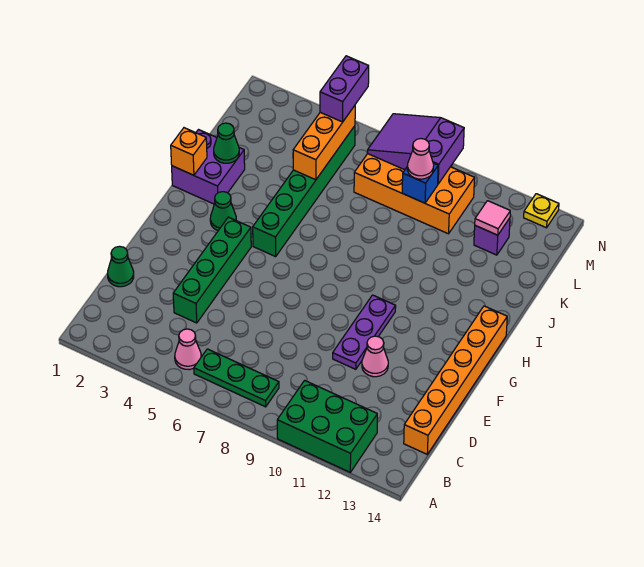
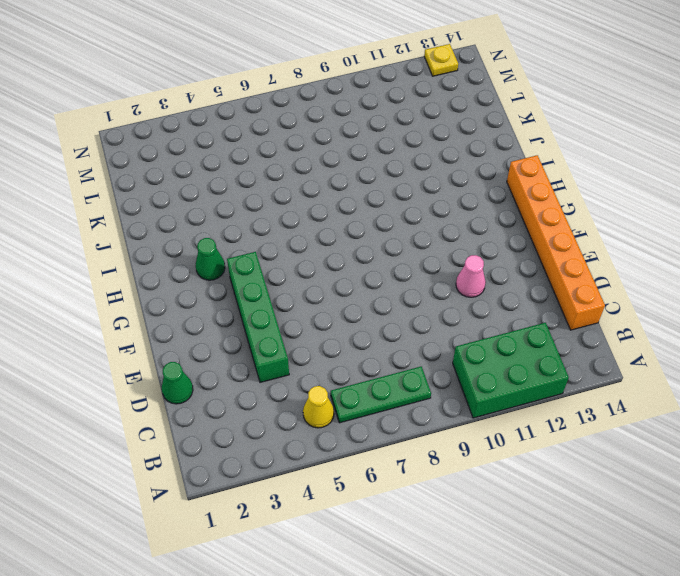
yellow cone B5 level 1 -> pink cone B5 level 1
none -> purple plate E10:G10 level 1
none -> green brick H5:M5 level 1
none -> purple brick I1:J2 level 1

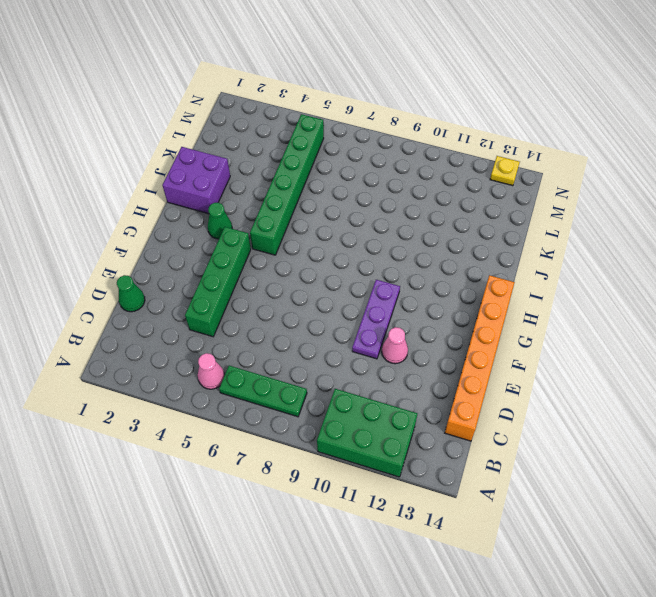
none -> orange brick L7:M10 level 1
none -> purple brick L12 level 1
none -> orange brick I1 level 2

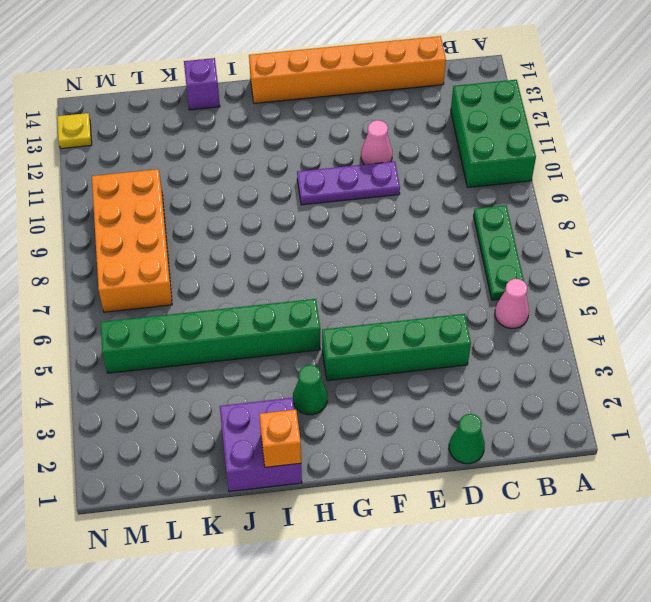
purple brick J14 level 1 -> purple brick L12 level 1
none -> green cone J2 level 2
none -> orange brick K5:M5 level 2
none -> blue brick L9 level 2

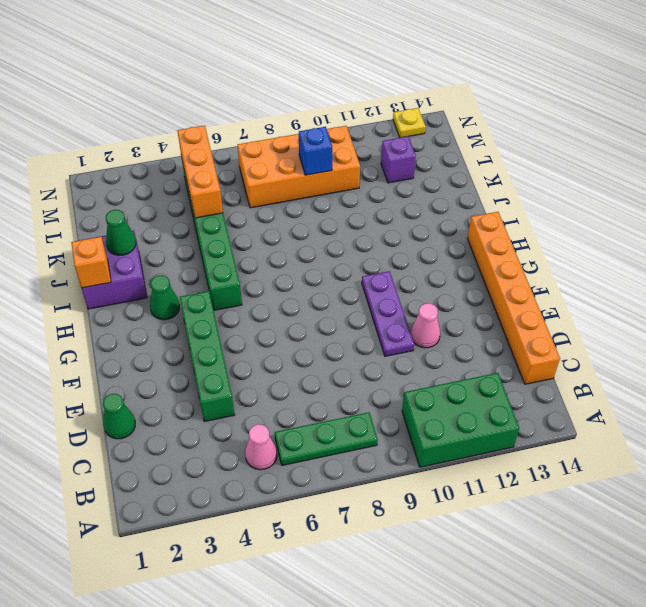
none -> pink tile L12 level 2
none -> purple slope M7:N9 level 2 top 9
none -> pink cone L9 level 3

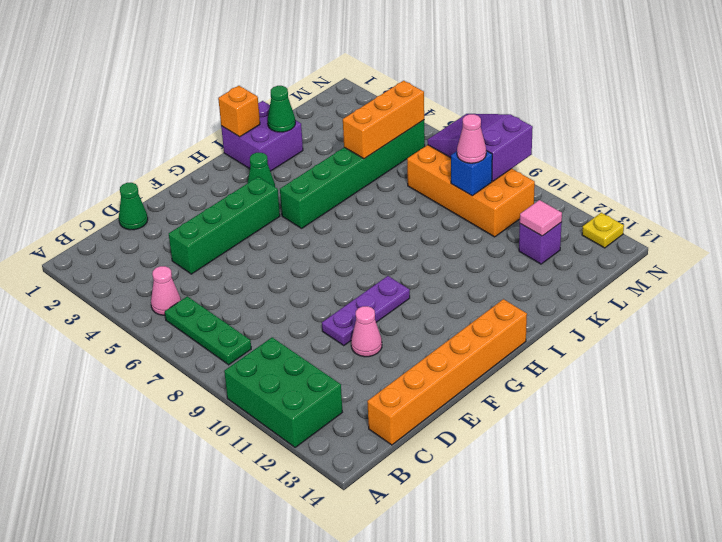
none -> purple brick M5:N5 level 3

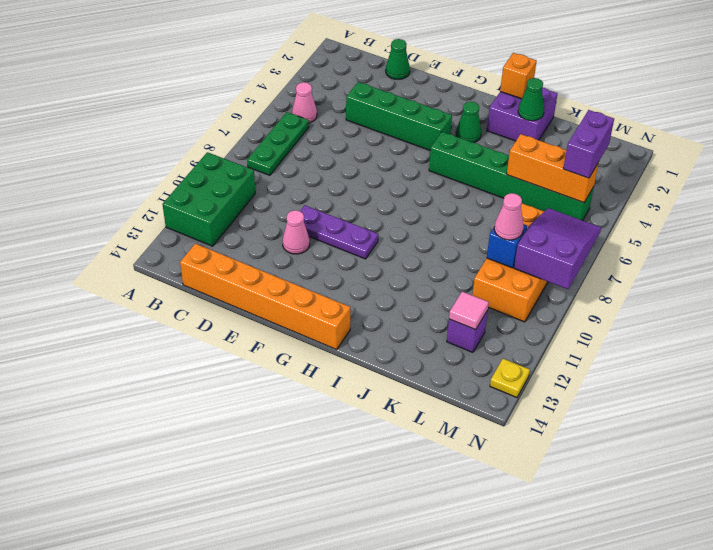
purple brick M4:M5 level 3 -> purple brick M5:N5 level 3

